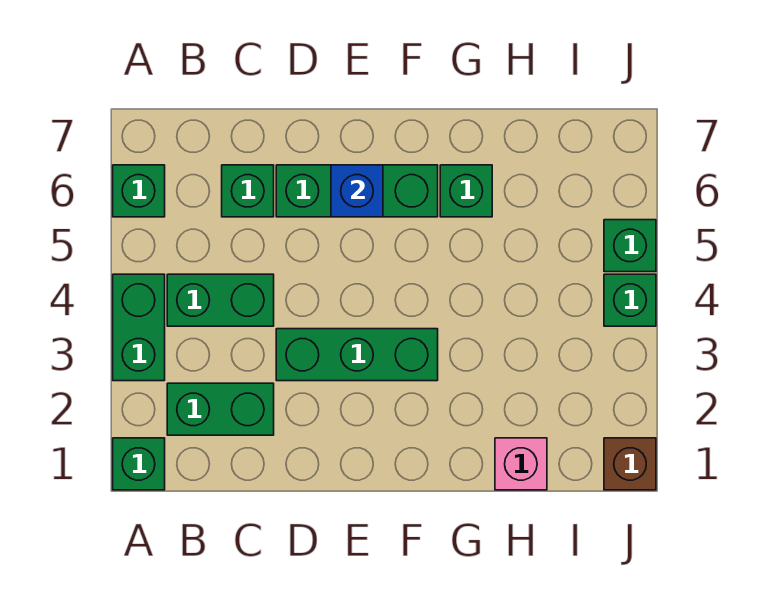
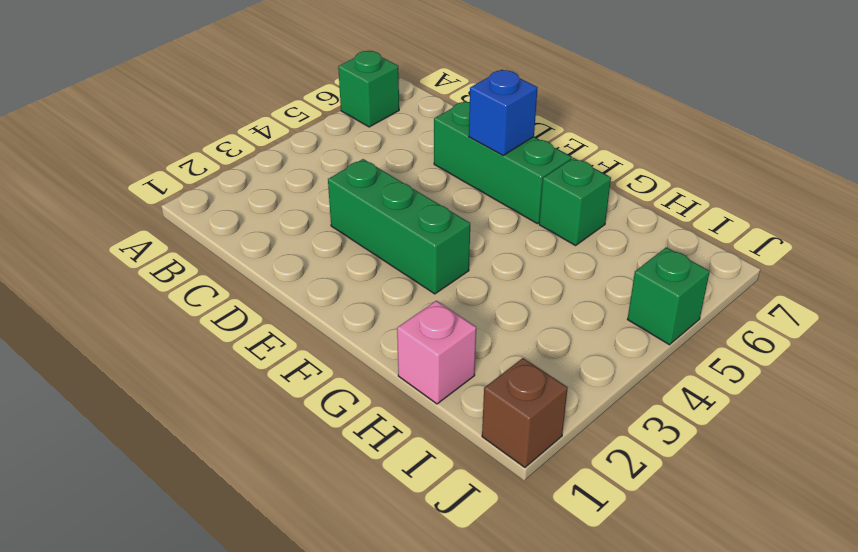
none -> green brick A1 level 1
none -> green brick A3:A4 level 1
none -> green brick B2:C2 level 1

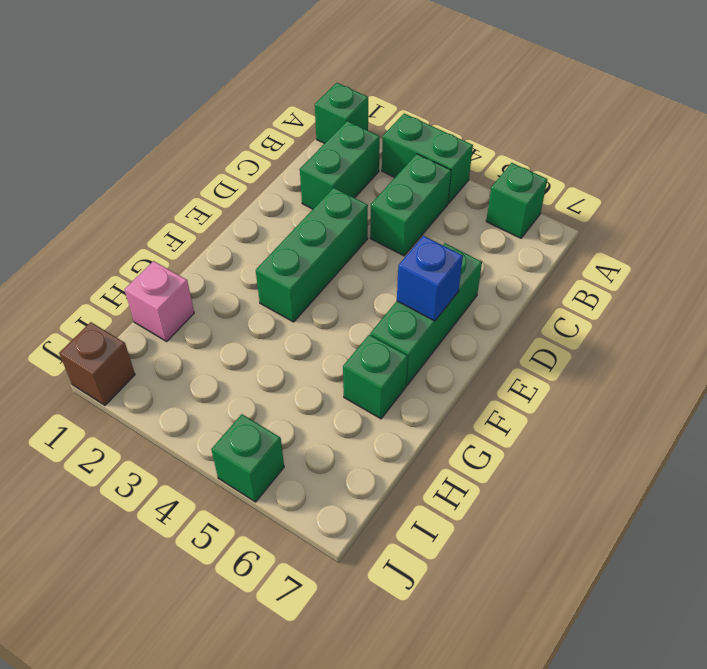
none -> green brick C6 level 1
none -> green brick J4 level 1

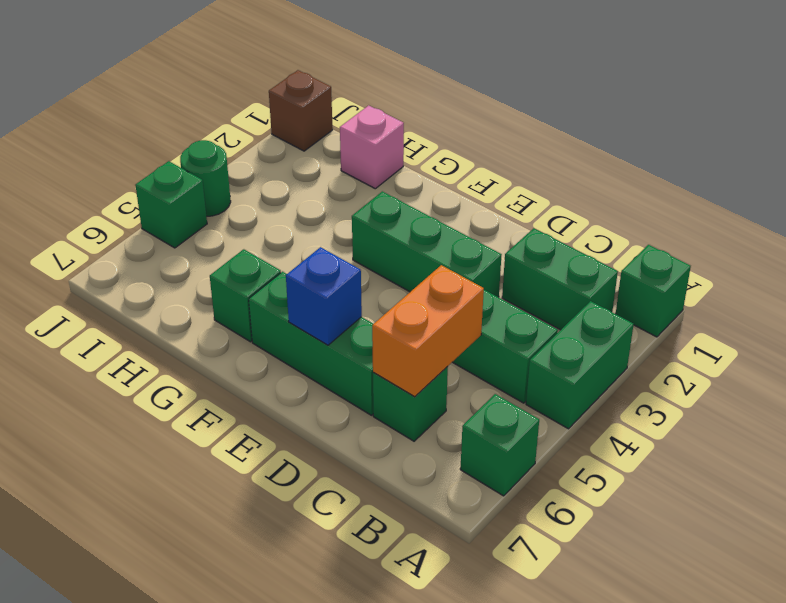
orange brick C5:C6 level 2 -> none
green round brick J4 level 1 -> green brick J4 level 1

